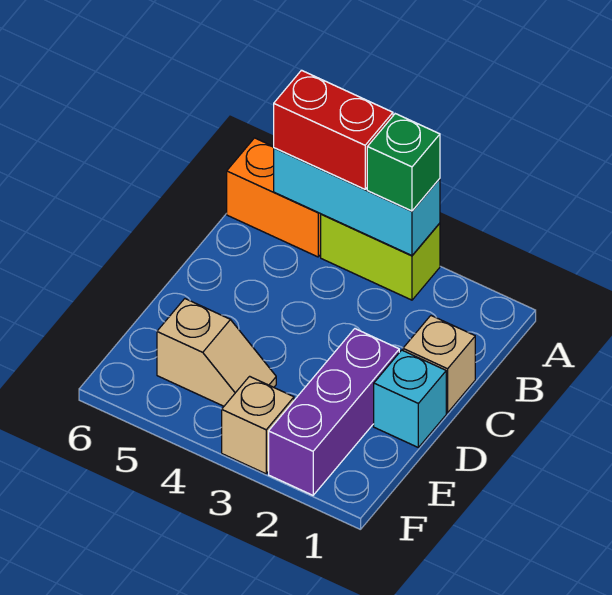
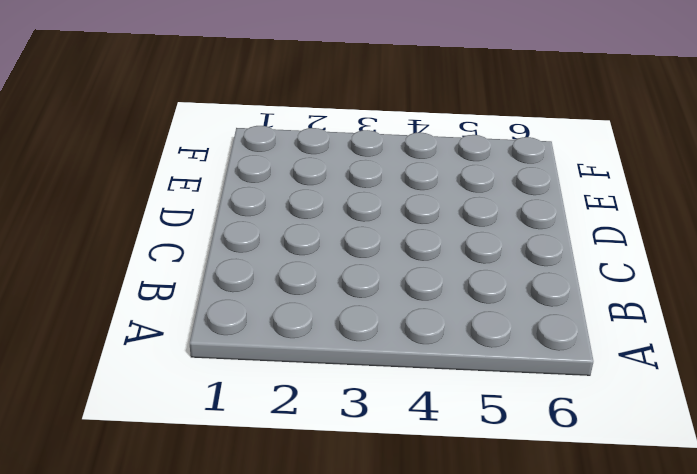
none -> lime brick A3:A4 level 1
none -> orange brick A5:A6 level 1

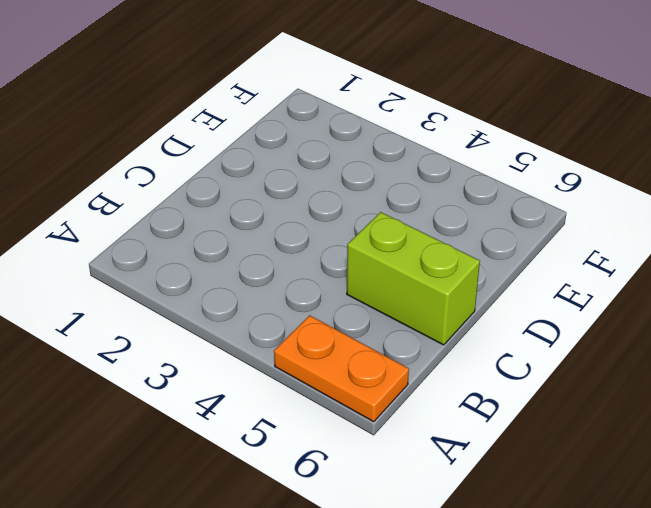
orange plate A5:A6 level 1 -> orange brick A5:A6 level 1
lime brick C5:C6 level 1 -> lime brick A3:A4 level 1
none -> tan brick C1 level 1
none -> cyan brick D1 level 1

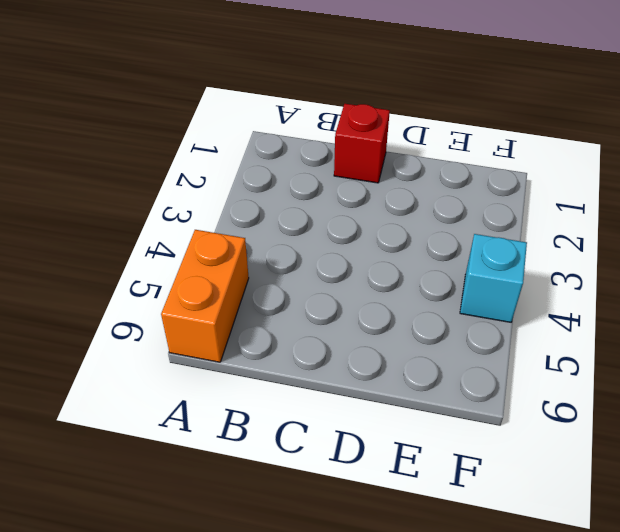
red brick C1 level 1 -> tan brick C1 level 1
cyan brick F4 level 1 -> cyan brick D1 level 1
none -> lime brick A3:A4 level 1
none -> purple brick D2:F2 level 1

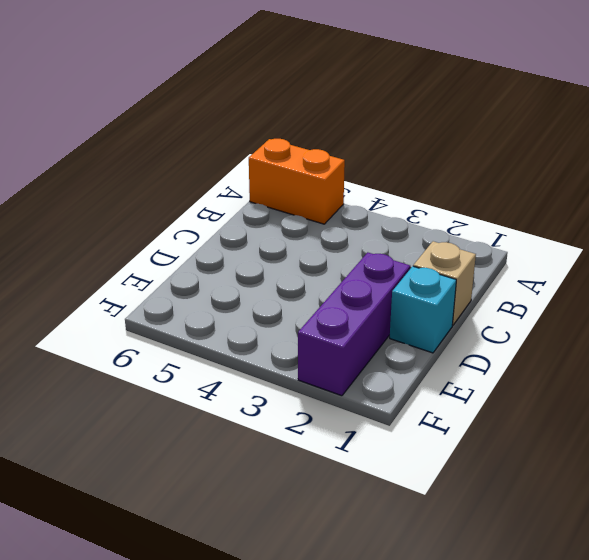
none -> lime brick A3:A4 level 1
none -> tan slope E4:E5 level 1 top 5

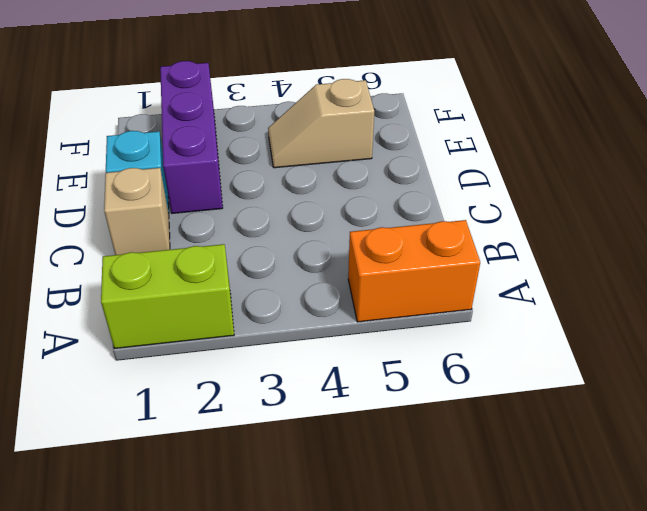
lime brick A1:A2 level 1 -> lime brick A3:A4 level 1
none -> tan brick F3 level 1
none -> cyan brick A3:A5 level 2

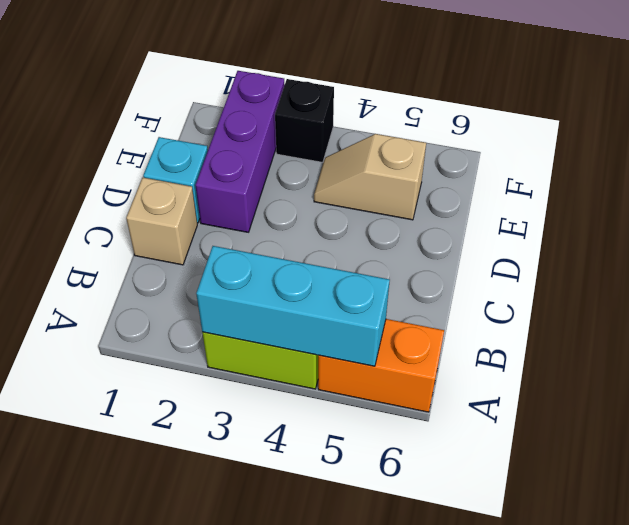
black brick F3 level 1 -> tan brick F3 level 1
none -> green brick A3 level 3
none -> red brick A4:A5 level 3

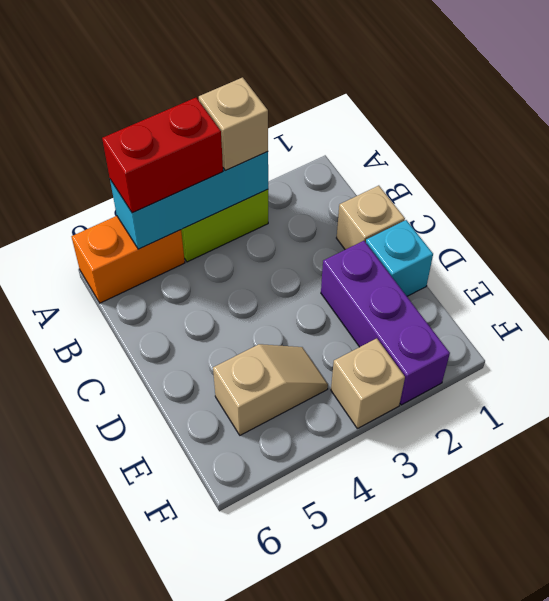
tan brick A3 level 3 -> green brick A3 level 3

